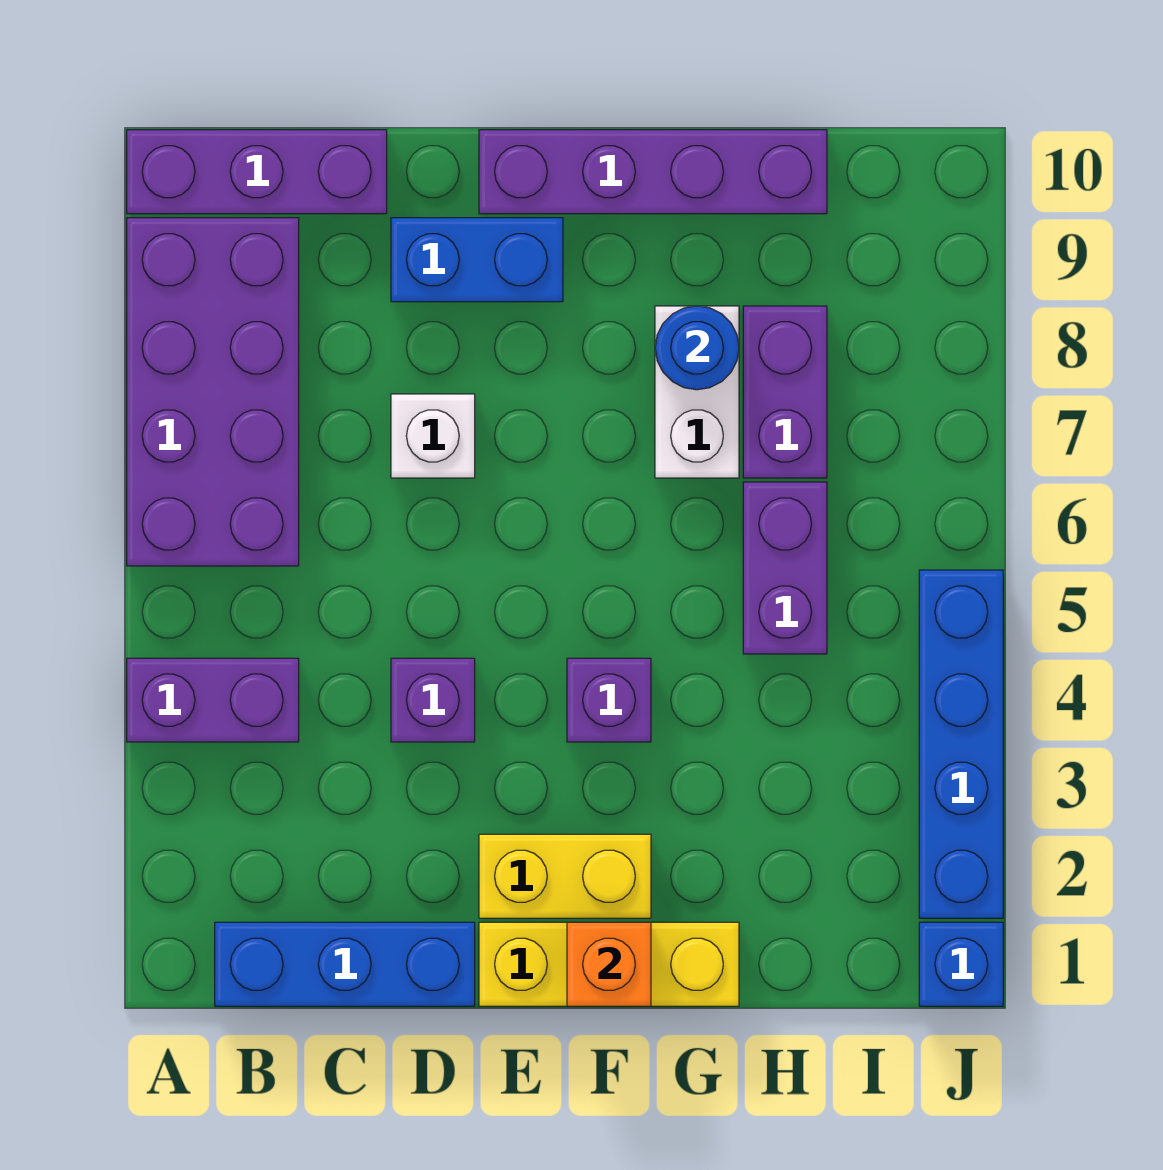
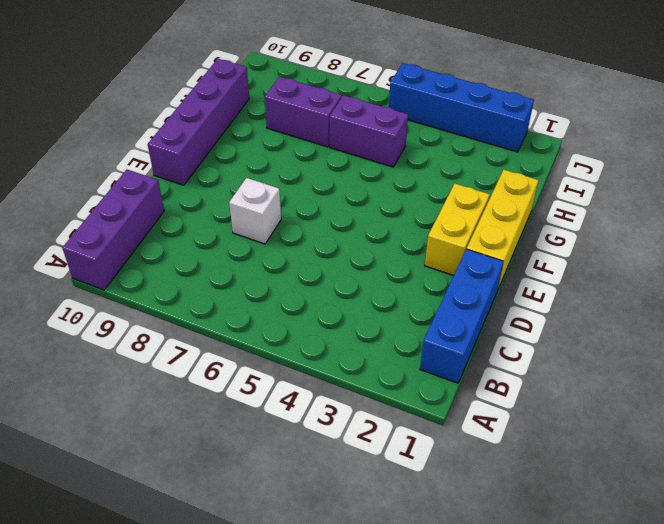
none -> purple brick A4:B4 level 1
none -> purple brick A6:B9 level 1
none -> purple brick D4 level 1

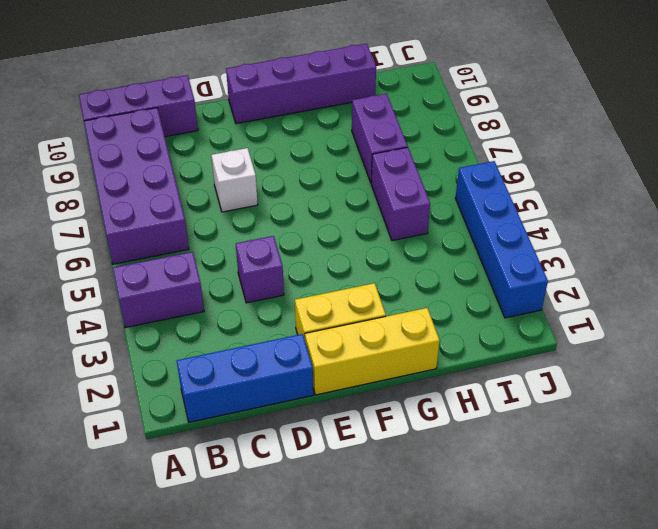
none -> blue brick D9:E9 level 1
none -> purple brick F4 level 1
none -> white brick G7:G8 level 1

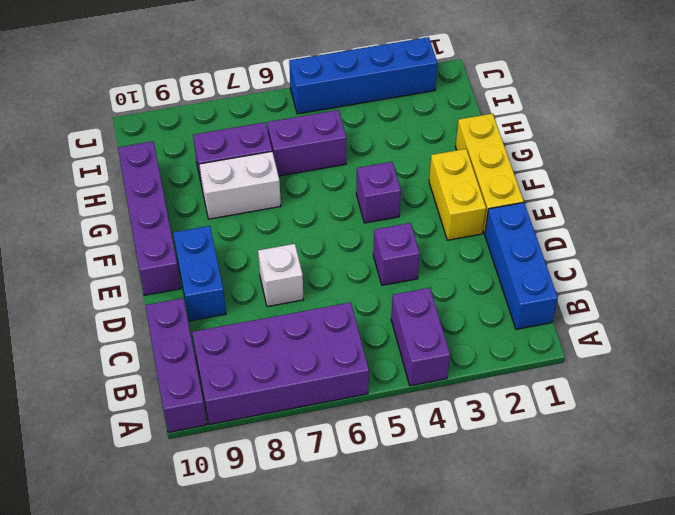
none -> blue brick J1 level 1
none -> orange brick F1 level 2
none -> blue round brick G8 level 2

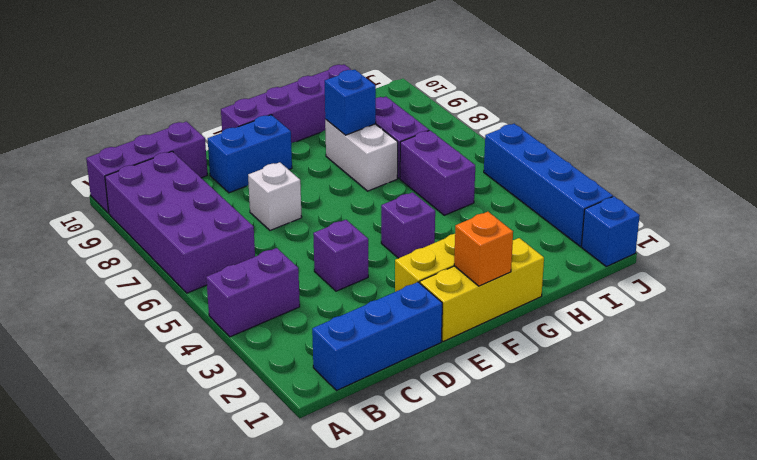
blue brick G8 level 2 -> blue round brick G8 level 2

